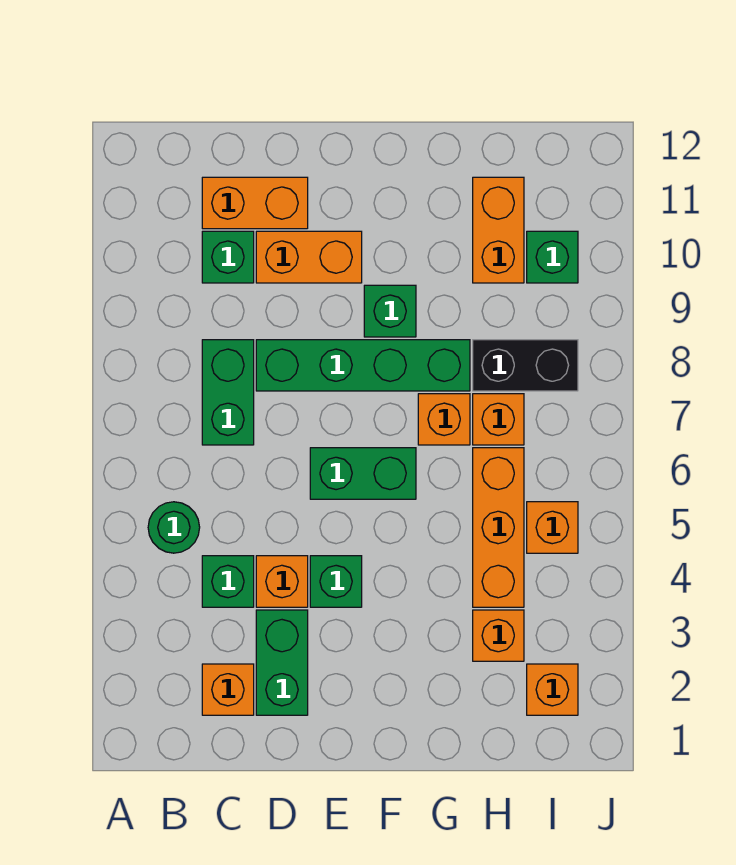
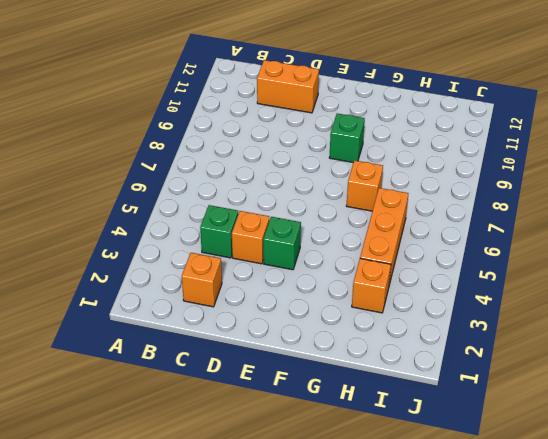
none -> green round brick B5 level 1
none -> green brick C7:C8 level 1
none -> green brick C10 level 1

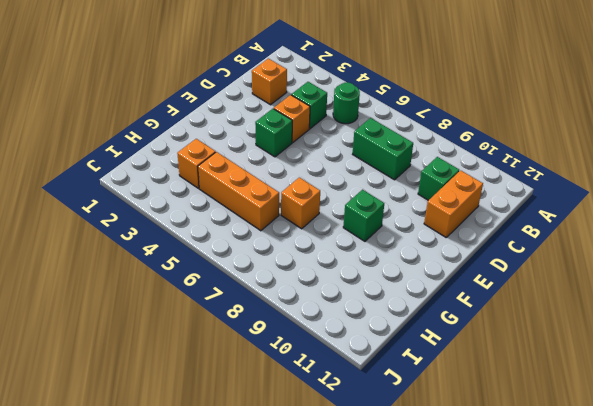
none -> green brick D2:D3 level 1
none -> green brick D8:G8 level 1
none -> orange brick D10:E10 level 1

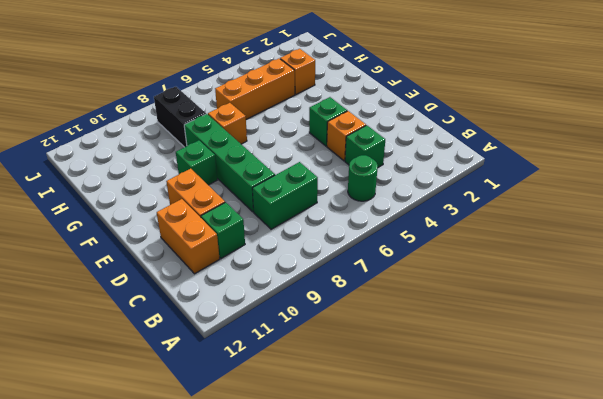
none -> orange brick C2 level 1
none -> green brick D2:D3 level 1
none -> green brick E6:F6 level 1

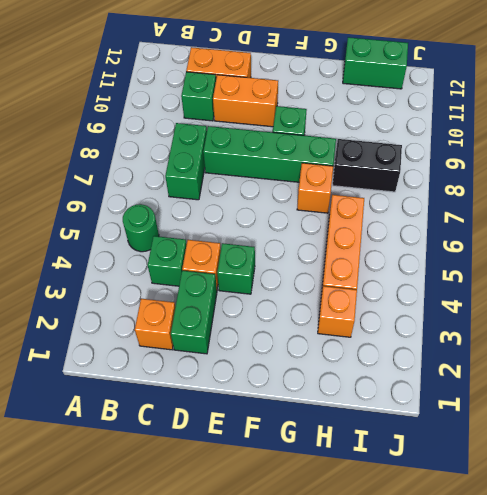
green brick H12:I12 level 1 -> green brick E6:F6 level 1
none -> orange brick H7 level 1
none -> orange brick H10:H11 level 1
none -> orange brick I2 level 1

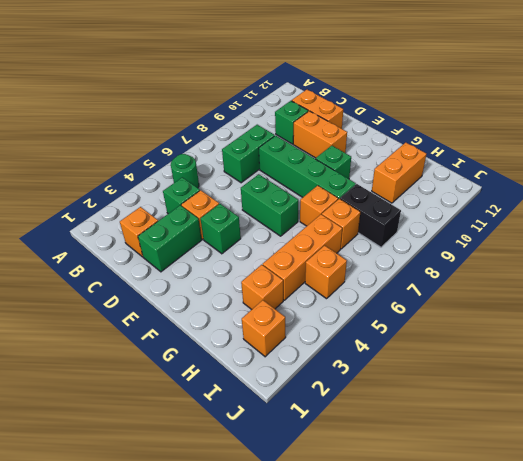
none -> green brick I10 level 1

